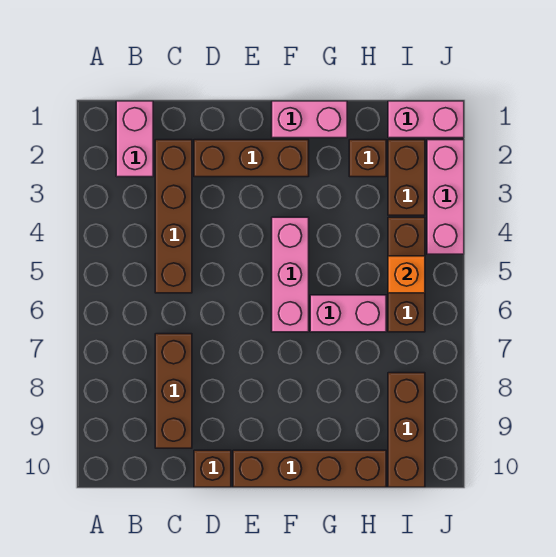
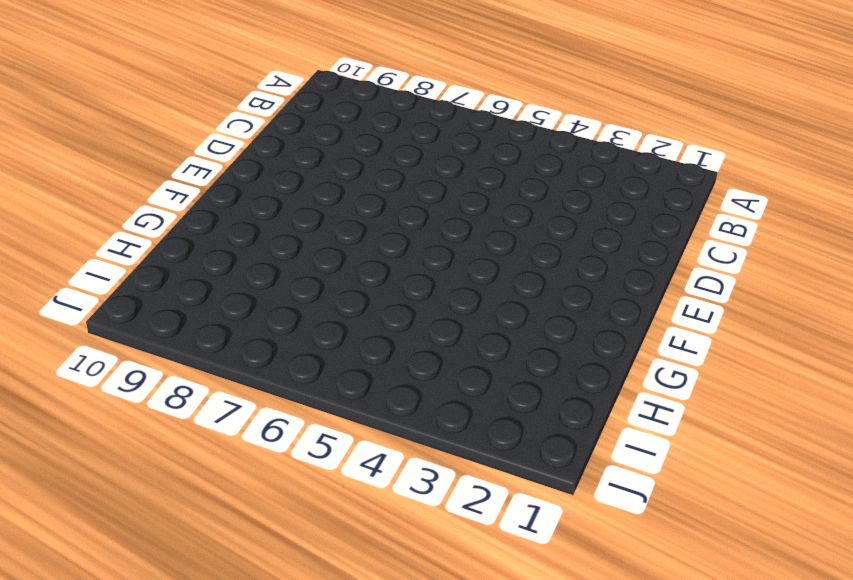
none -> pink brick B1:B2 level 1
none -> brown brick C2:C5 level 1
none -> brown brick C7:C9 level 1

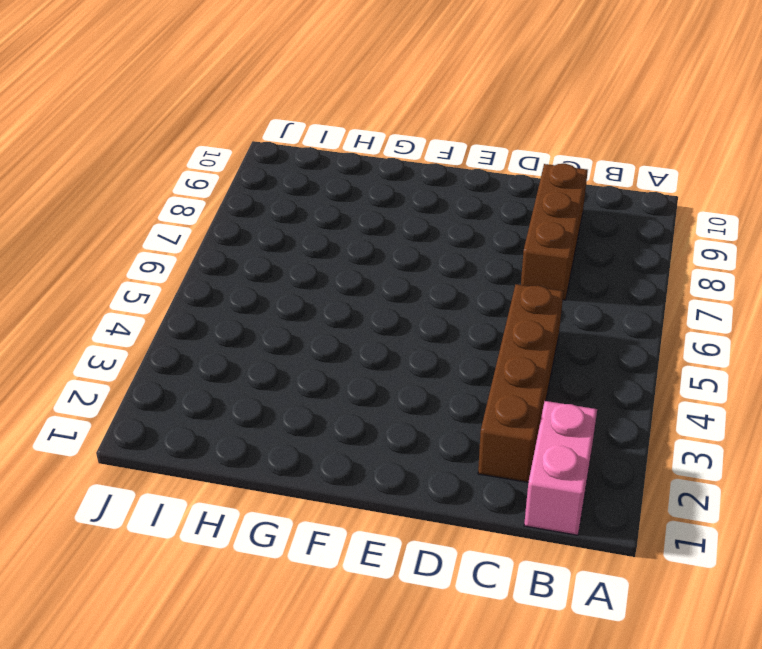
none -> brown brick D2:F2 level 1
none -> brown brick D10 level 1
none -> brown brick E10:H10 level 1

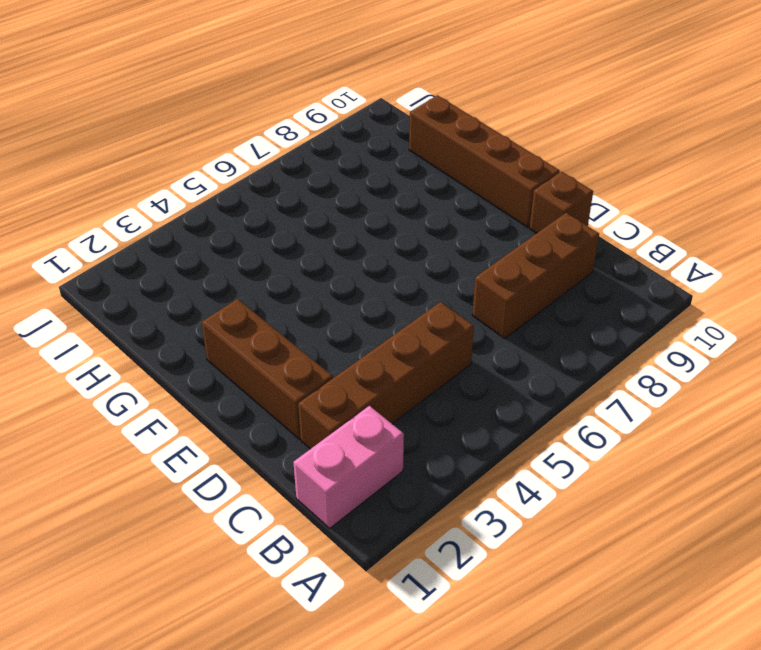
none -> pink brick F1:G1 level 1
none -> pink brick F4:F6 level 1
none -> pink brick G6:H6 level 1

